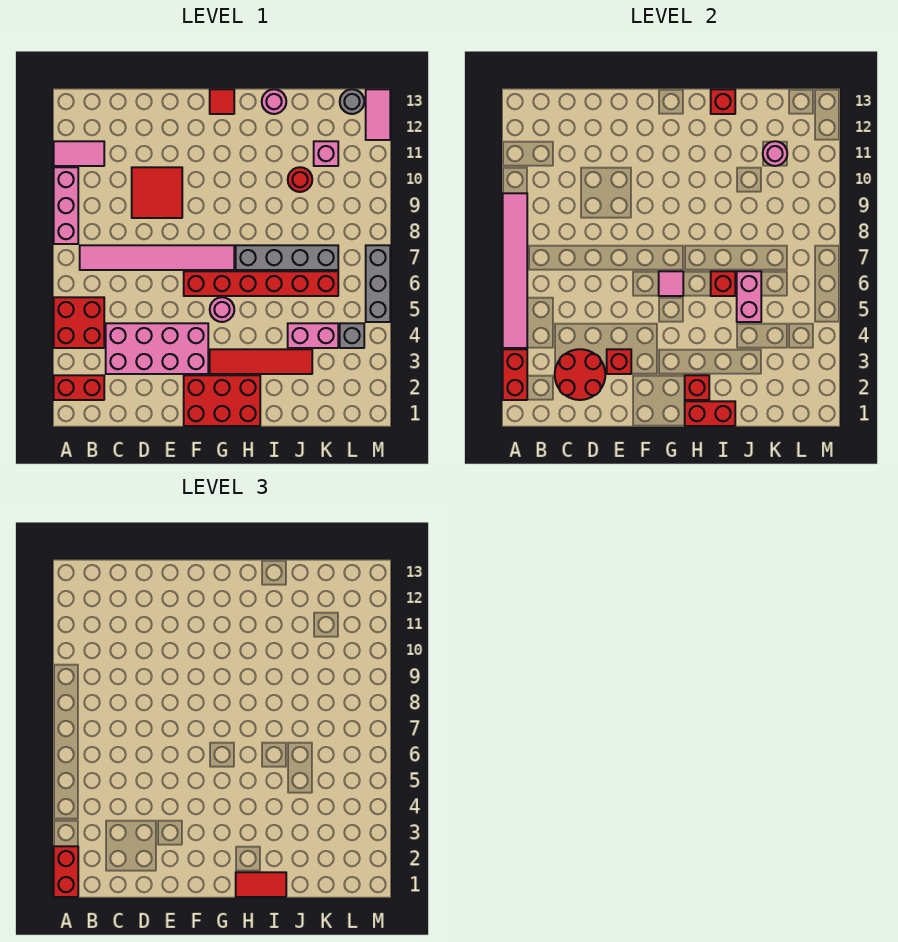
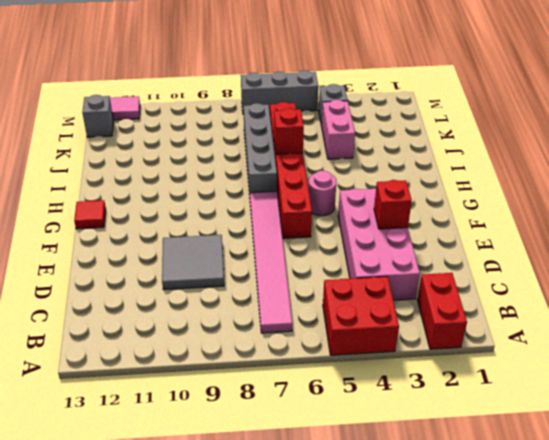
grey tile D9:E10 level 1 -> red tile D9:E10 level 1
grey brick L13 level 1 -> grey round brick L13 level 1
none -> pink brick A8:A10 level 1
none -> pink tile A11:B11 level 1
none -> red brick F1:H2 level 1
none -> red tile G3:J3 level 1

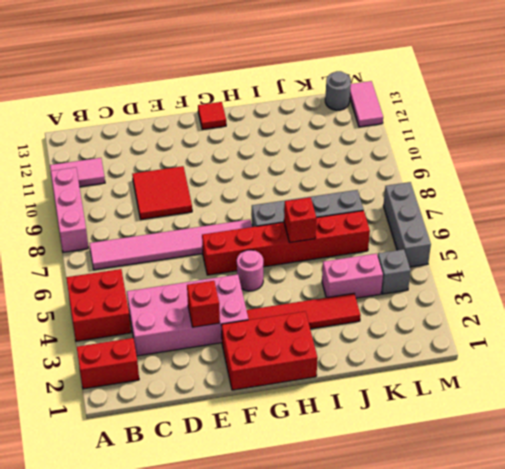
none -> pink round brick I13 level 1
none -> red round brick J10 level 1
none -> pink brick K11 level 1
none -> red brick A2:A3 level 2

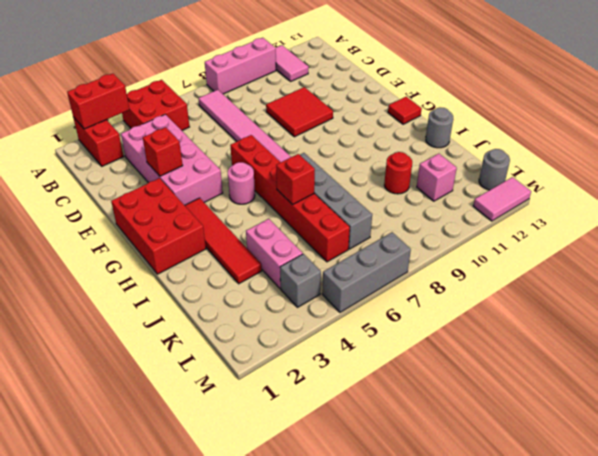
grey round brick I13 level 1 -> pink round brick I13 level 1
none -> pink tile A4:A9 level 2
none -> red round brick C2:D3 level 2
none -> pink tile G6 level 2
none -> red brick H1:I1 level 2

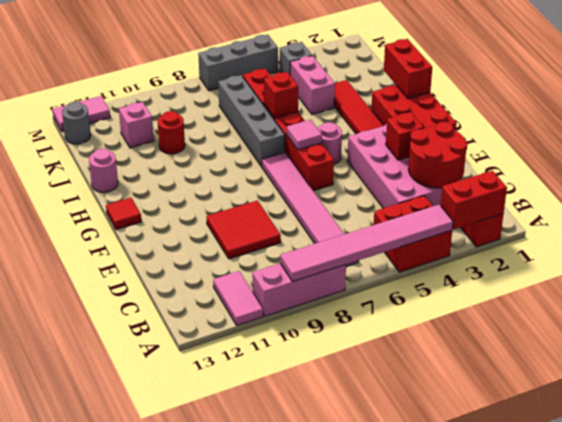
none -> red brick H2 level 2
none -> red brick I13 level 2
none -> pink brick J5:J6 level 2
none -> pink round brick K11 level 2

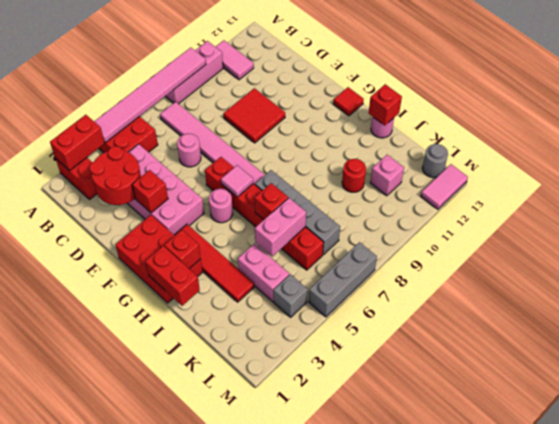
pink round brick D6 level 1 -> pink round brick K11 level 2
none -> red brick A1:A2 level 3
none -> red tile H1:I1 level 3

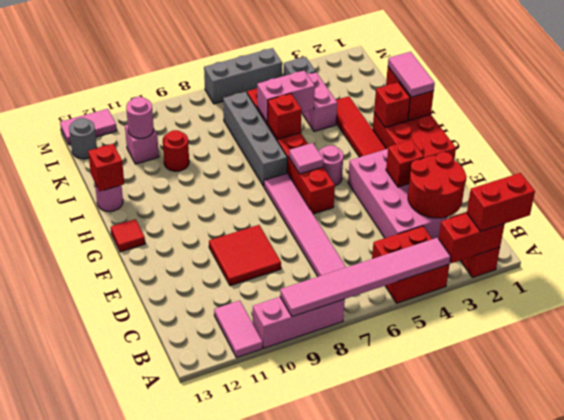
pink tile H1:I1 level 3 -> red tile H1:I1 level 3

